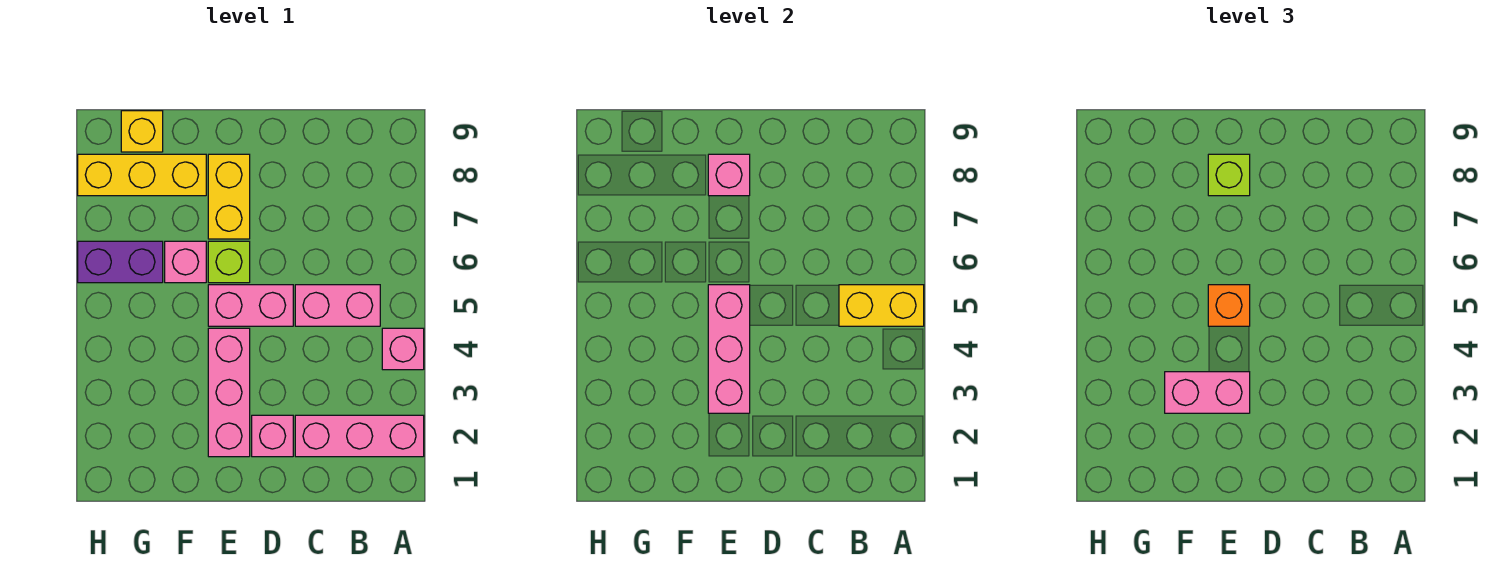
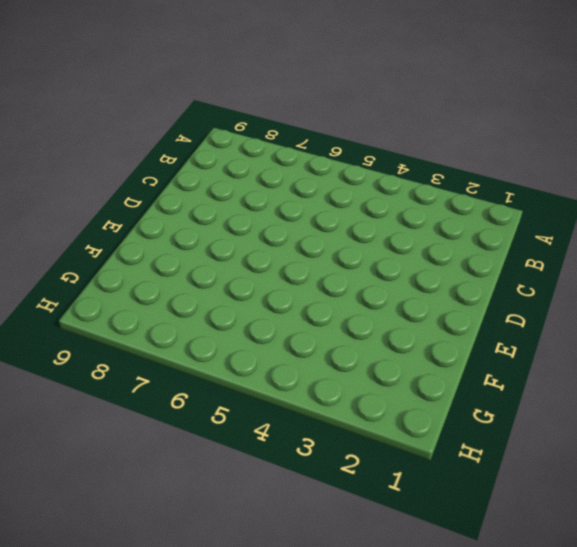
none -> pink brick A2:C2 level 1
none -> pink brick A4 level 1
none -> pink brick B5:C5 level 1

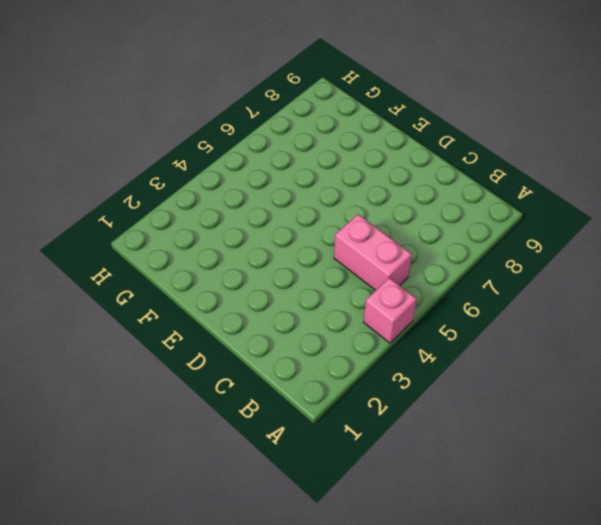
none -> pink brick A2:C2 level 1
none -> pink brick D2 level 1
none -> pink brick D5:E5 level 1

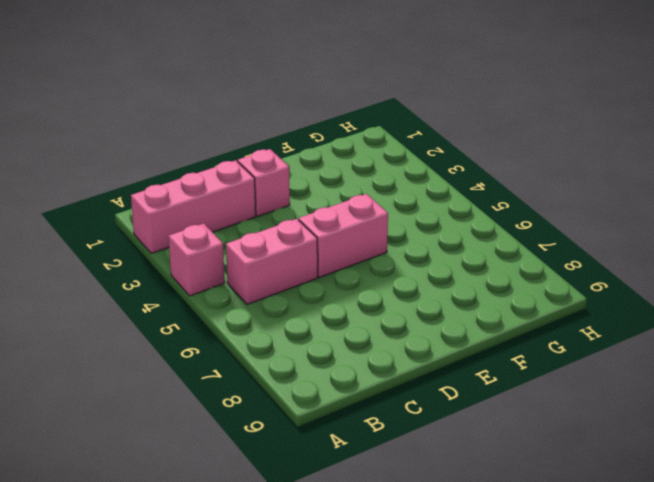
none -> pink brick E2:E4 level 1
none -> lime brick E6 level 1
none -> yellow brick E7:E8 level 1

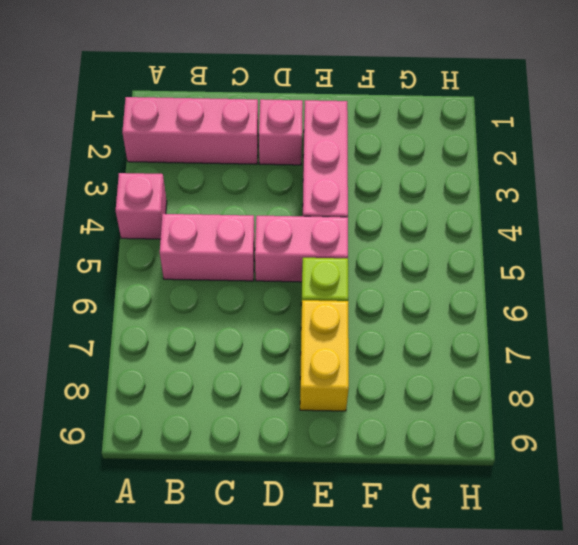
none -> pink brick F6 level 1
none -> yellow brick F8:H8 level 1
none -> purple brick G6:H6 level 1

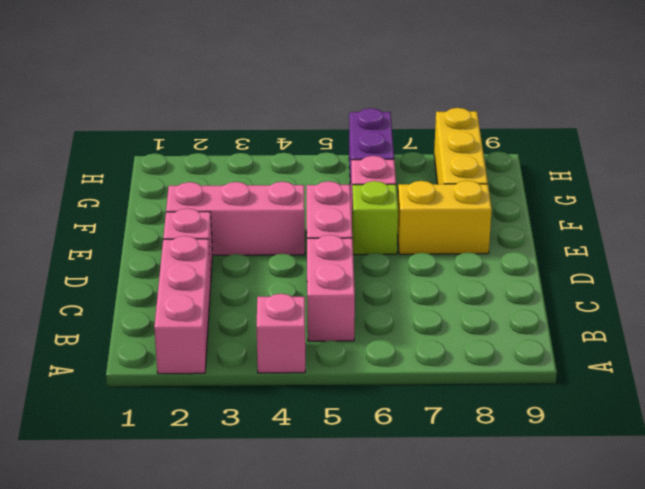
none -> yellow brick G9 level 1
none -> yellow brick A5:B5 level 2
none -> pink brick E3:E5 level 2

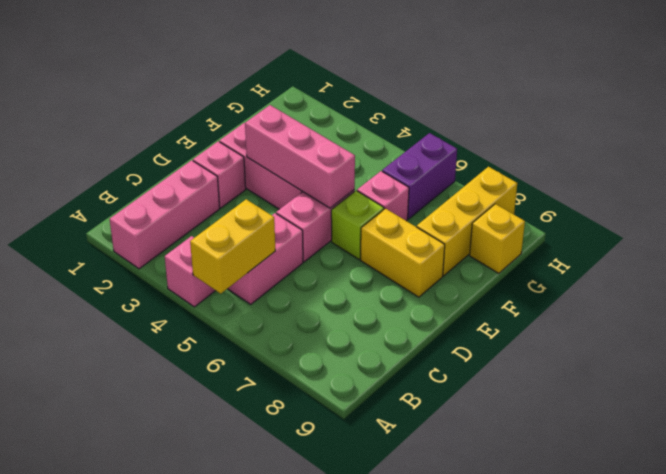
none -> pink brick E8 level 2
none -> pink brick E3:F3 level 3
none -> orange brick E5 level 3

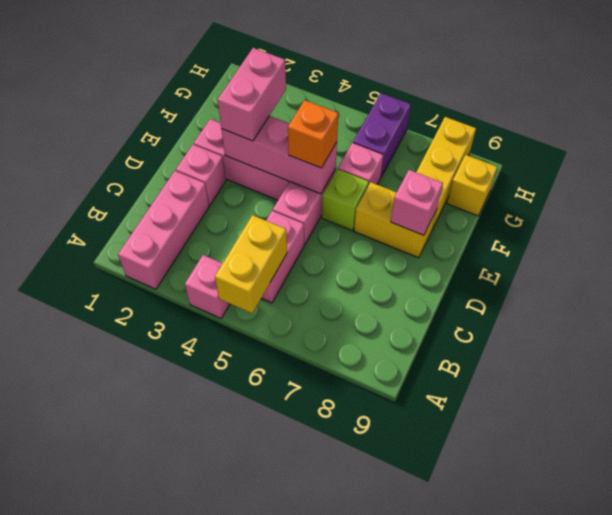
none -> lime brick E8 level 3

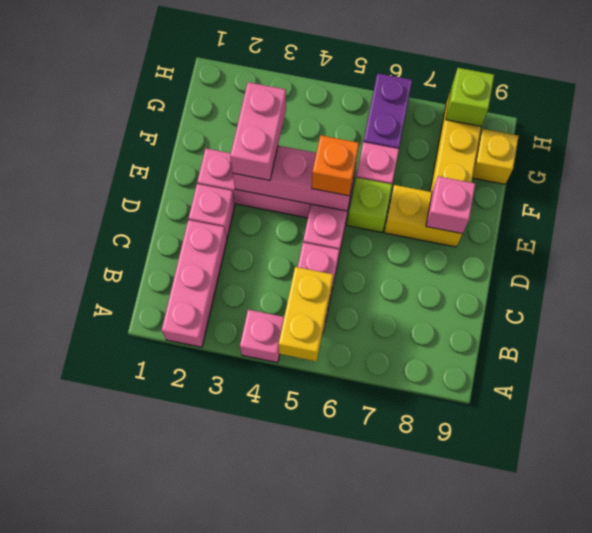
lime brick H8 level 2 -> lime brick E8 level 3

